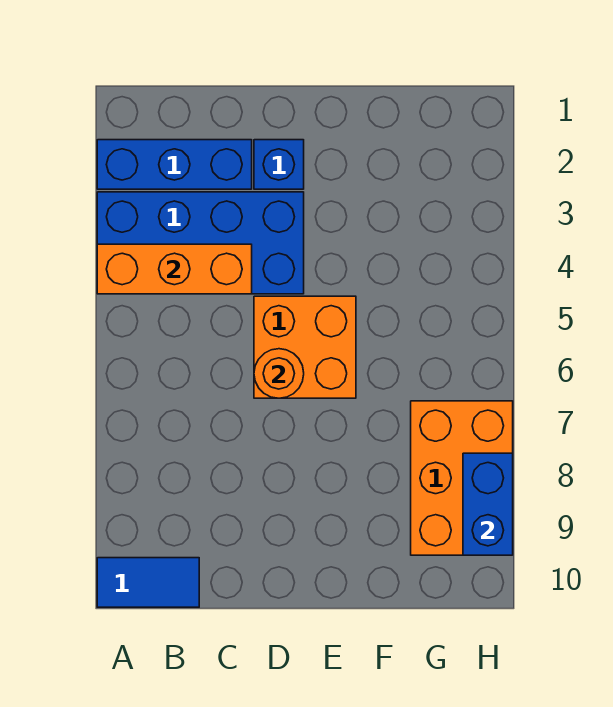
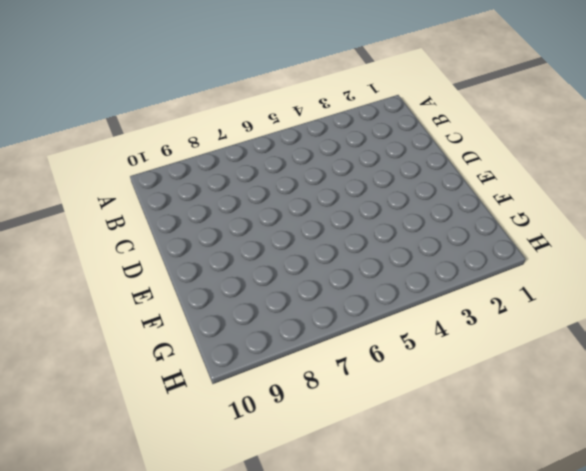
none -> blue brick A2:C2 level 1
none -> blue brick A3:D4 level 1

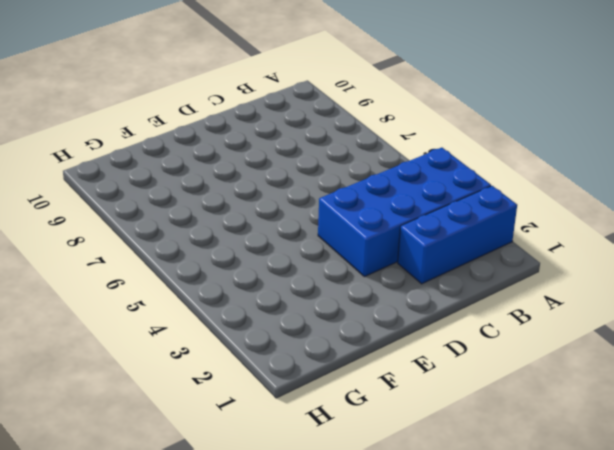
none -> blue tile A10:B10 level 1
none -> blue brick D2 level 1

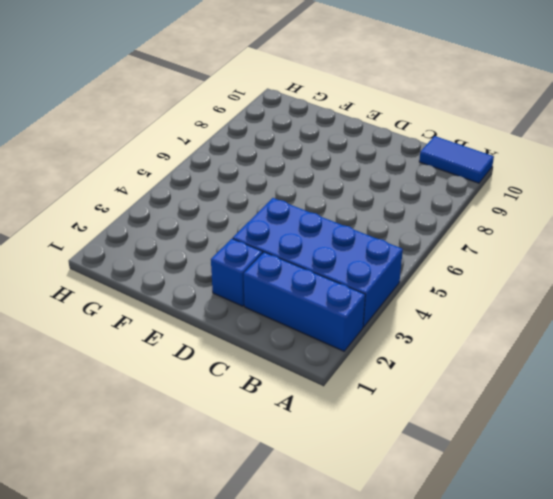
none -> orange brick D5:E6 level 1
none -> orange brick G7:H9 level 1

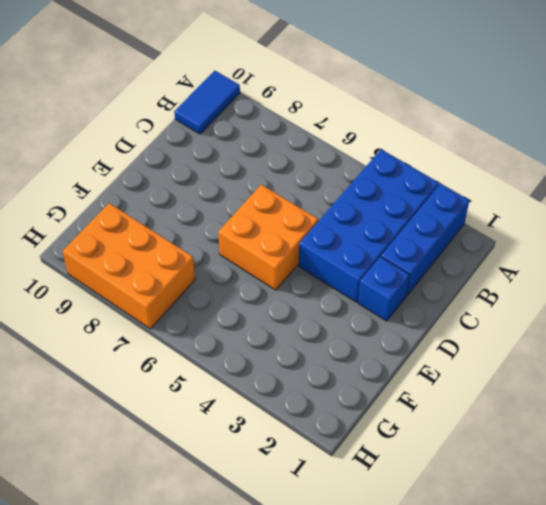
none -> orange brick A4:C4 level 2
none -> orange round brick D6 level 2

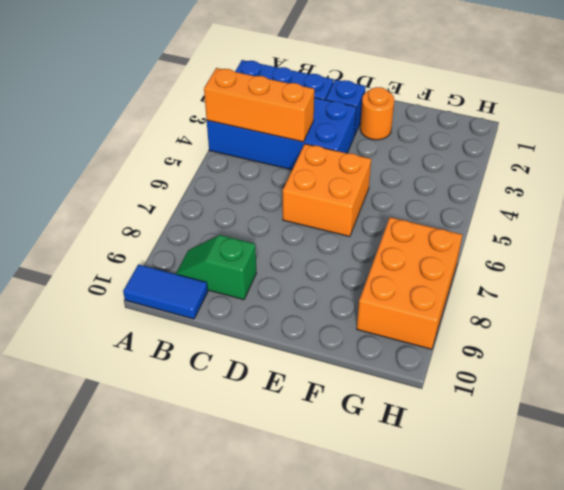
green slope B9:C9 level 1 top C -> none
orange round brick E2 level 1 -> orange round brick D6 level 2
none -> blue brick H8:H9 level 2

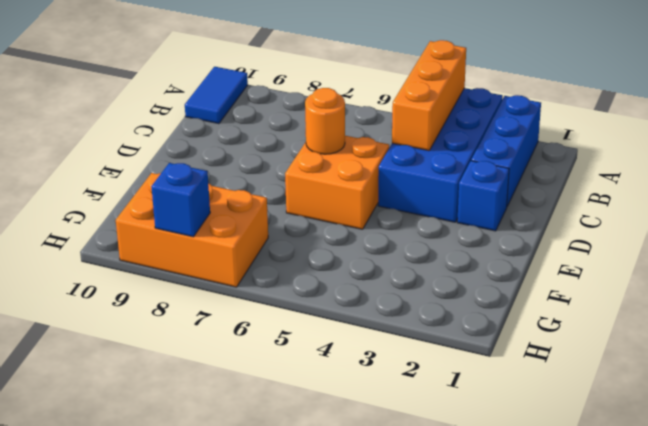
blue brick H8 level 2 -> blue brick H8:H9 level 2

